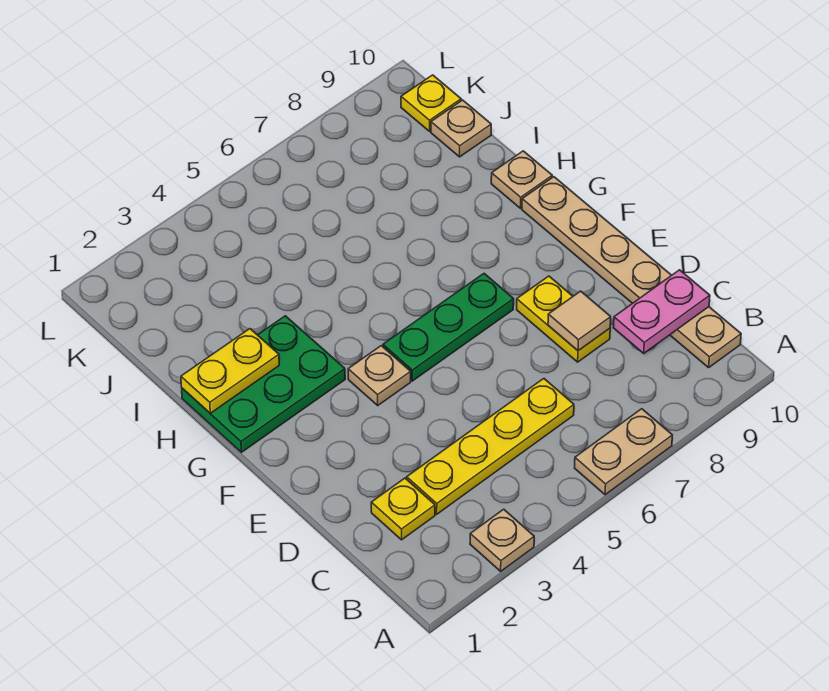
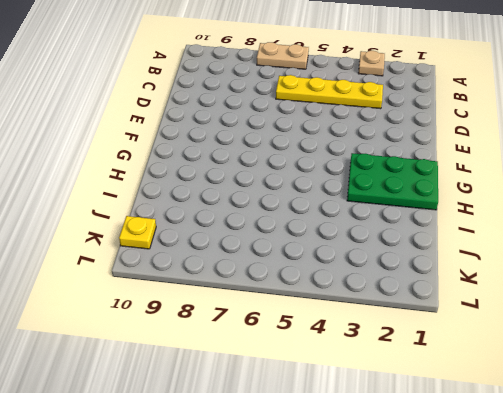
none -> tan plate B10:G10 level 1
none -> yellow plate C2 level 1
none -> yellow plate D8:E8 level 1

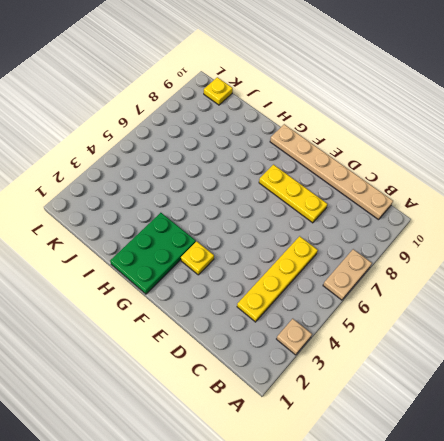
yellow plate D8:F8 level 1 -> yellow plate D8:E8 level 1
yellow plate F3 level 1 -> yellow plate C2 level 1
none -> tan plate F4 level 1
none -> green plate F5:F7 level 1
none -> tan plate H10 level 1

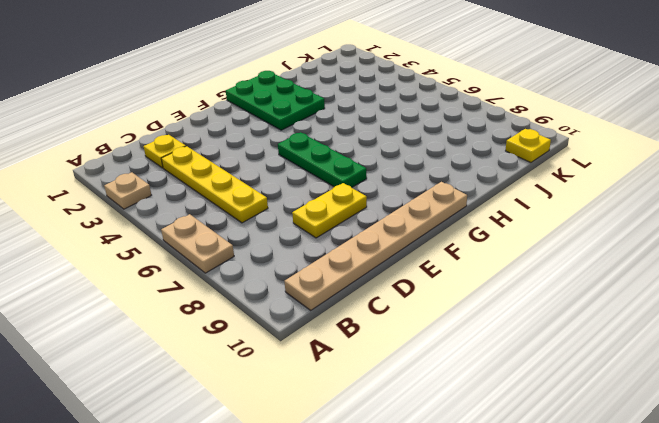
none -> tan plate F4 level 1
none -> tan plate H10 level 1
none -> tan plate J10 level 1

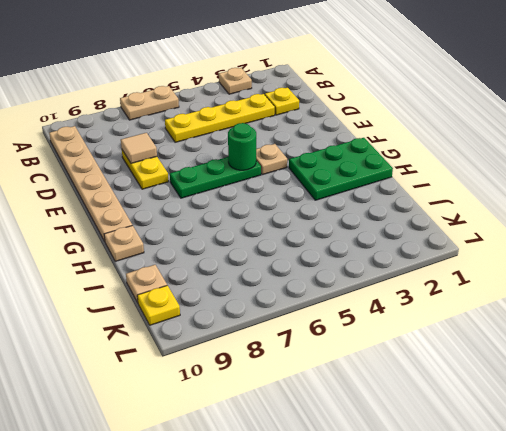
green round brick F5 level 2 -> none
none -> pink plate C9:C10 level 2
none -> yellow plate H1:H2 level 2

